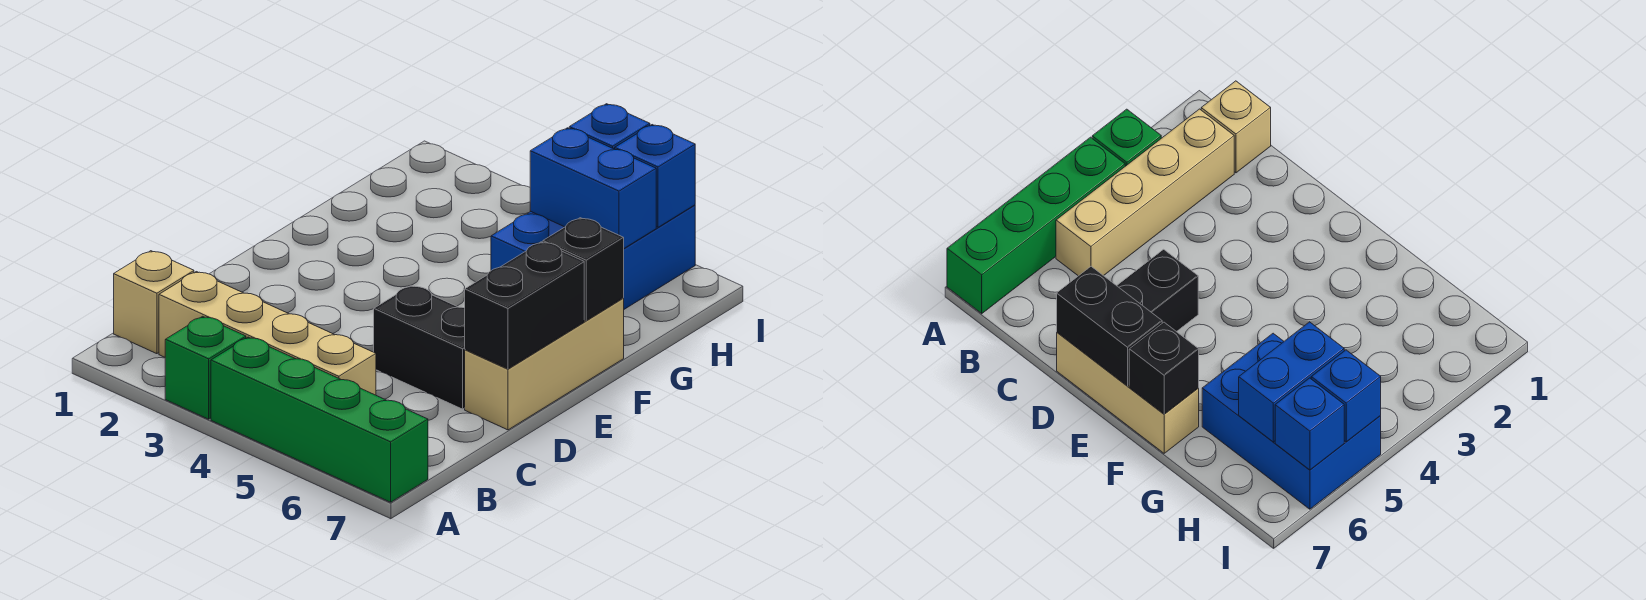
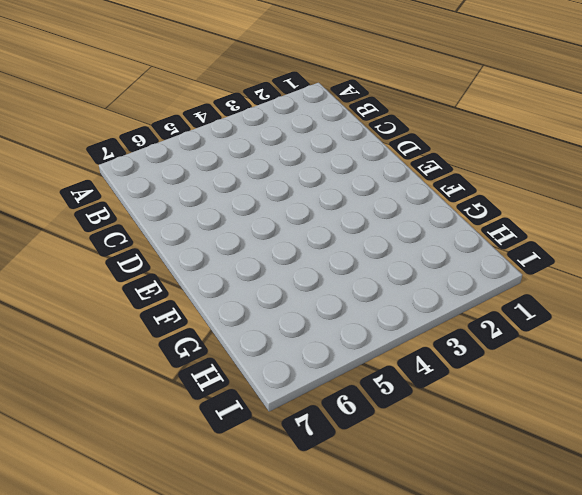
none -> green brick A3 level 1
none -> green brick A4:A7 level 1
none -> tan brick B1 level 1

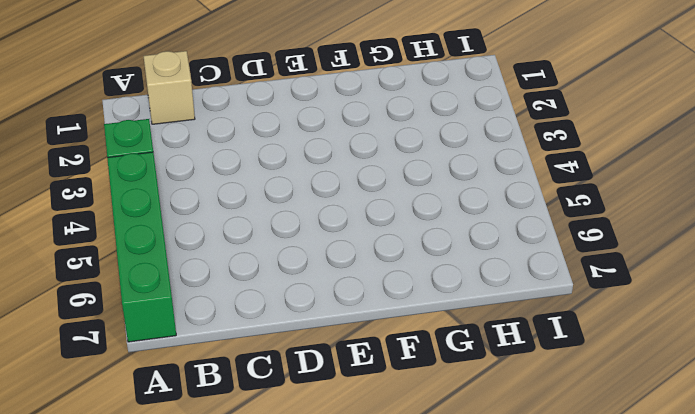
none -> tan brick B2:B5 level 1
none -> black brick D5:D6 level 1
none -> tan brick D7:F7 level 1

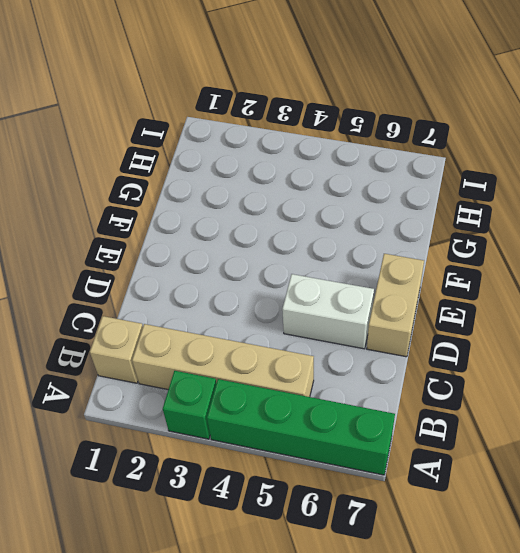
white brick D5:D6 level 1 -> black brick D5:D6 level 1
tan brick D7:E7 level 1 -> tan brick D7:F7 level 1
none -> blue brick G5:I6 level 1
none -> black brick D7:E7 level 2
none -> black brick F7 level 2

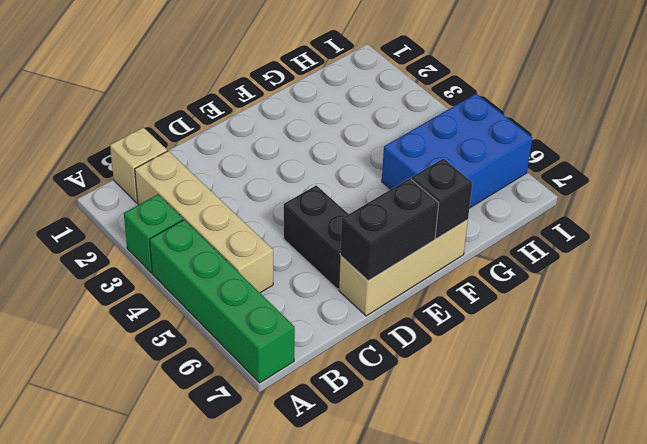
none -> blue brick H5:H6 level 2
none -> blue brick I5 level 2
none -> blue brick I6 level 2

